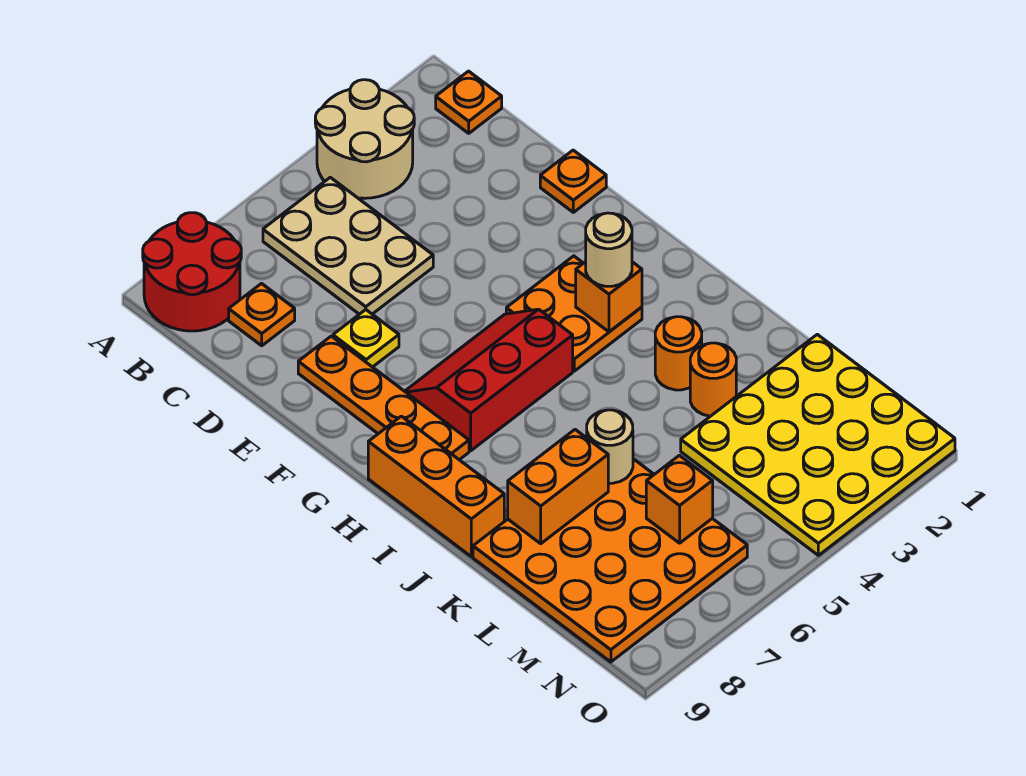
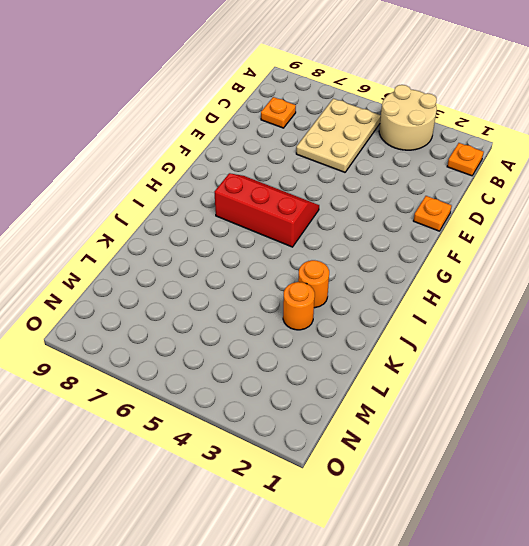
none -> red round brick A8:B9 level 1
none -> yellow plate E7 level 1
none -> orange plate E8:H8 level 1

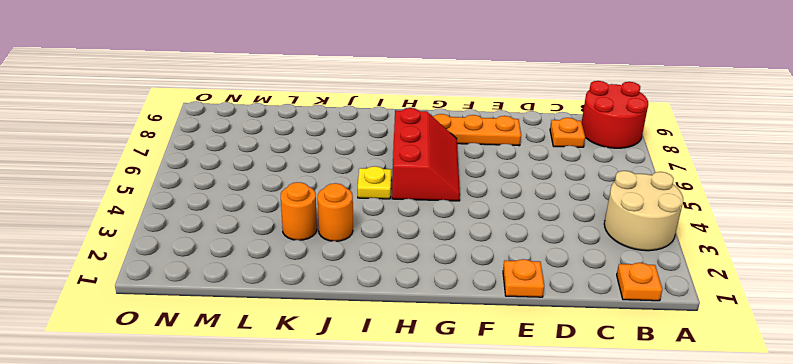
yellow plate I5 level 1 -> yellow plate E7 level 1
none -> tan plate B5:D6 level 1
none -> orange plate G3:H4 level 1
none -> orange brick H9:J9 level 1

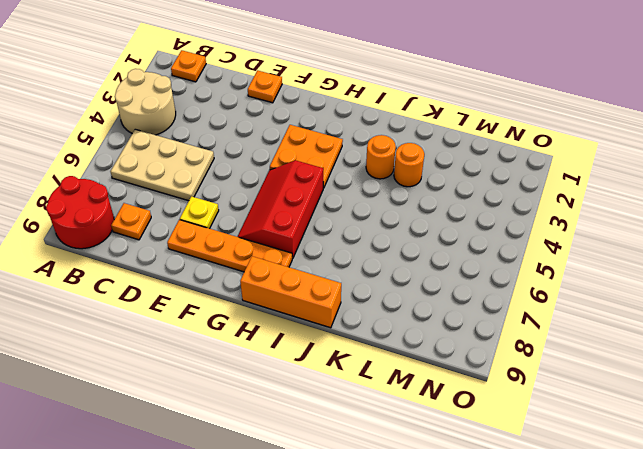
none -> orange plate K6:N9 level 1
none -> yellow plate L1:O4 level 1
none -> orange brick H3 level 2

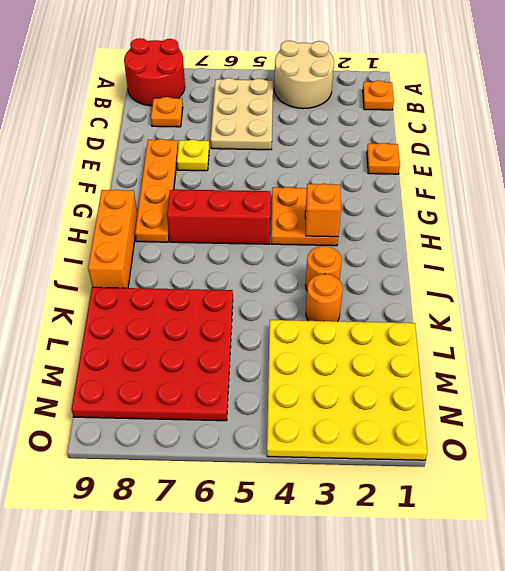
red plate K6:N9 level 1 -> orange plate K6:N9 level 1
none -> tan round brick K6 level 2
none -> orange brick K7:K8 level 2
none -> orange brick M6 level 2

